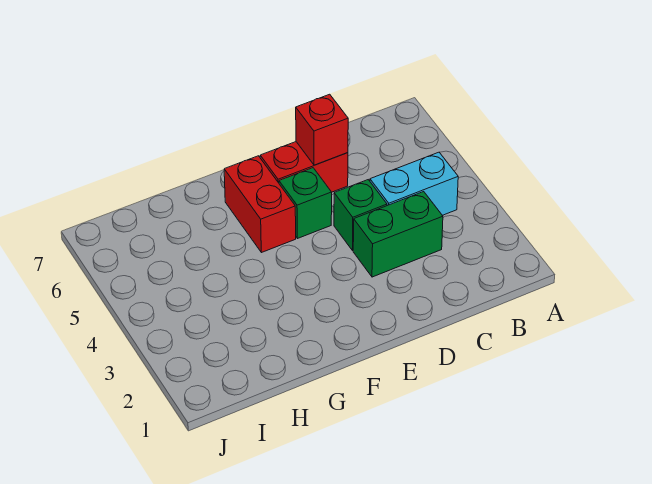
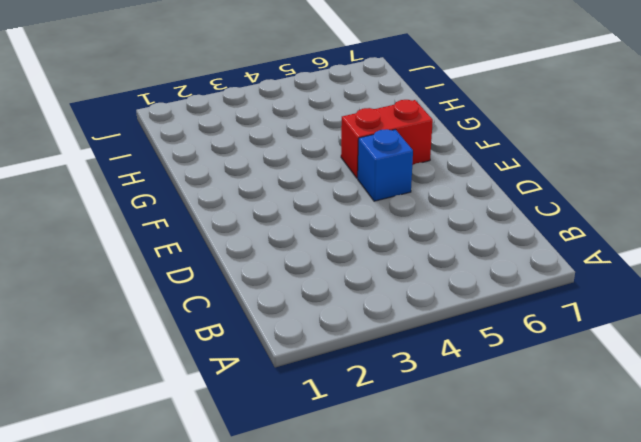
blue brick E5 level 1 -> green brick E5 level 1
none -> cyan brick B4:C4 level 1
none -> green brick C3:D3 level 1

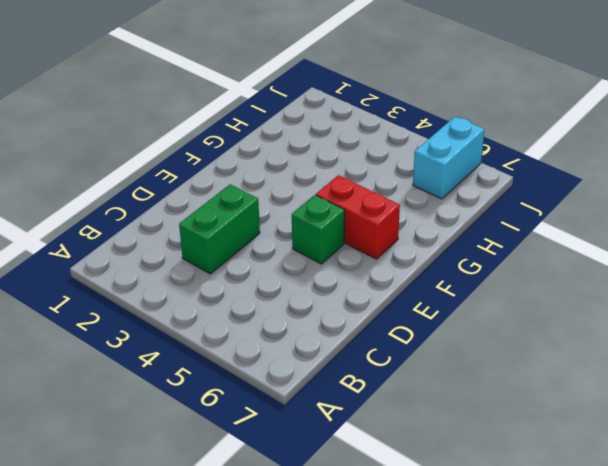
cyan brick I6:J6 level 1 -> cyan brick B4:C4 level 1
none -> green brick D4 level 1
none -> red brick D6:E6 level 1

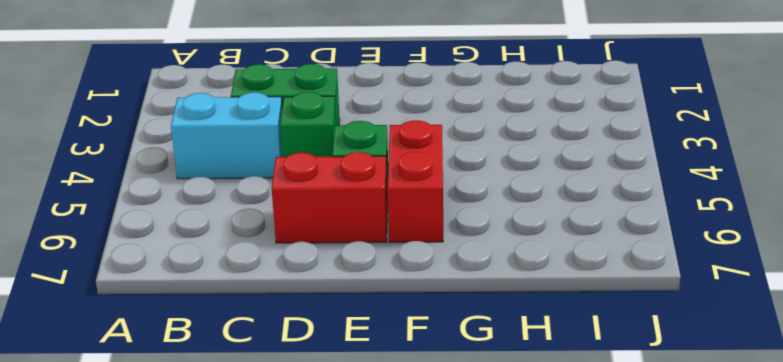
none -> red brick D6 level 2

